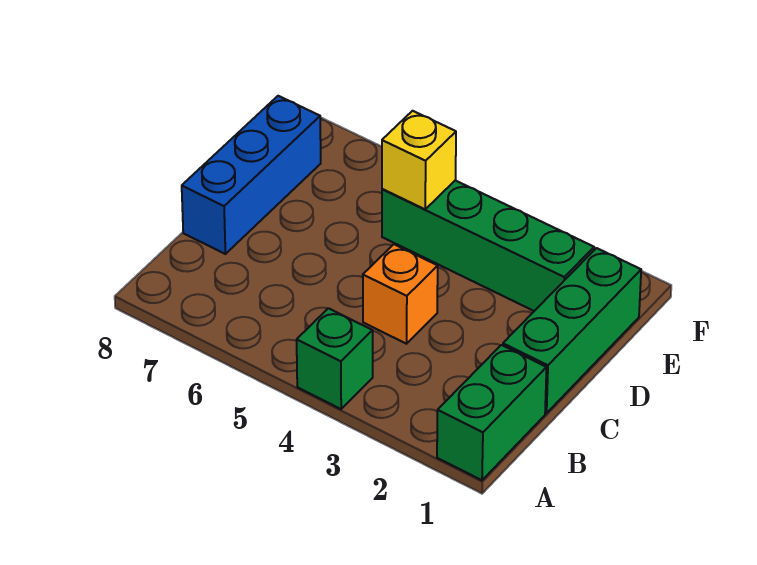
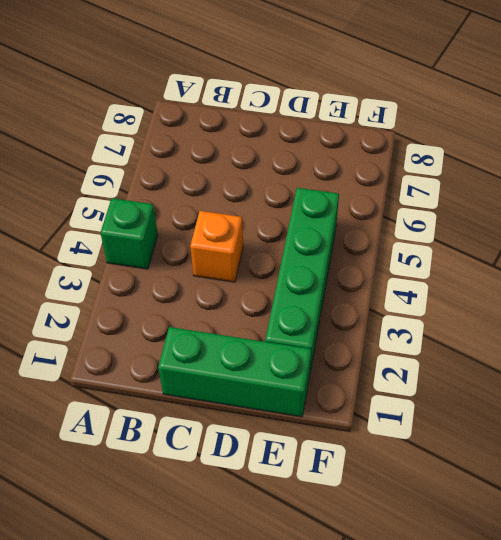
none -> green brick A1:B1 level 1
none -> blue brick C8:E8 level 1

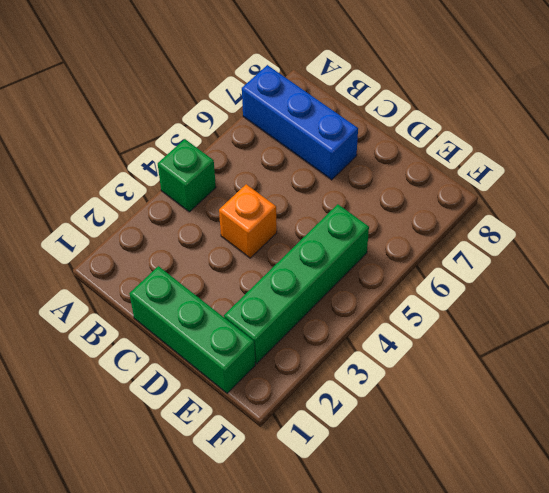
blue brick A7:C7 level 1 -> blue brick C8:E8 level 1
none -> green brick A1:B1 level 1
none -> yellow brick E5 level 2

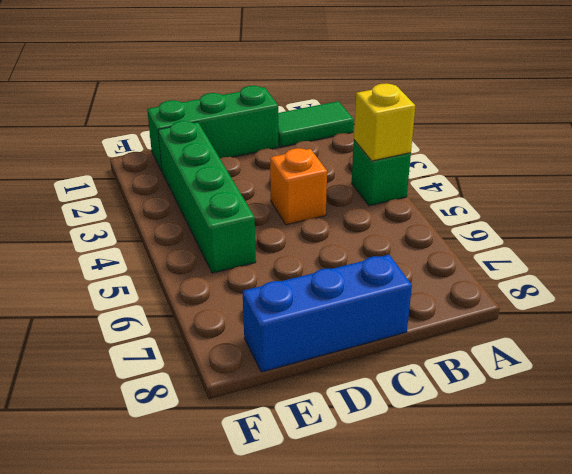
green tile A1:B1 level 1 -> green brick A1:B1 level 1
yellow brick A4 level 2 -> yellow brick E5 level 2

